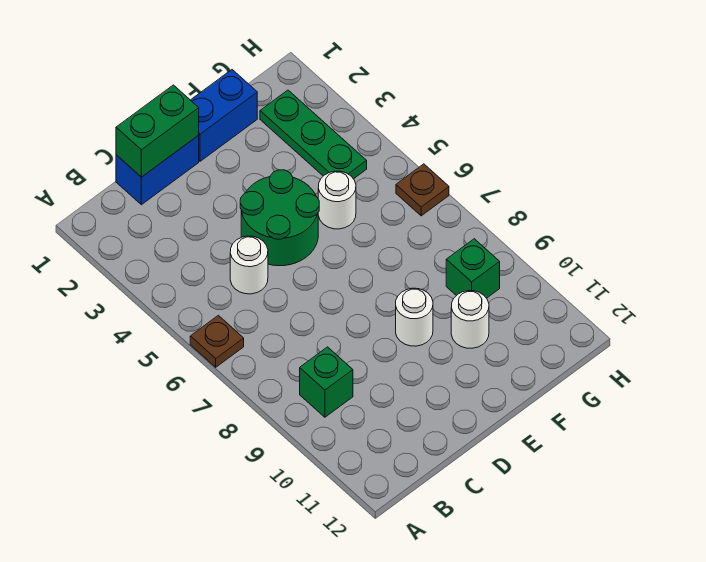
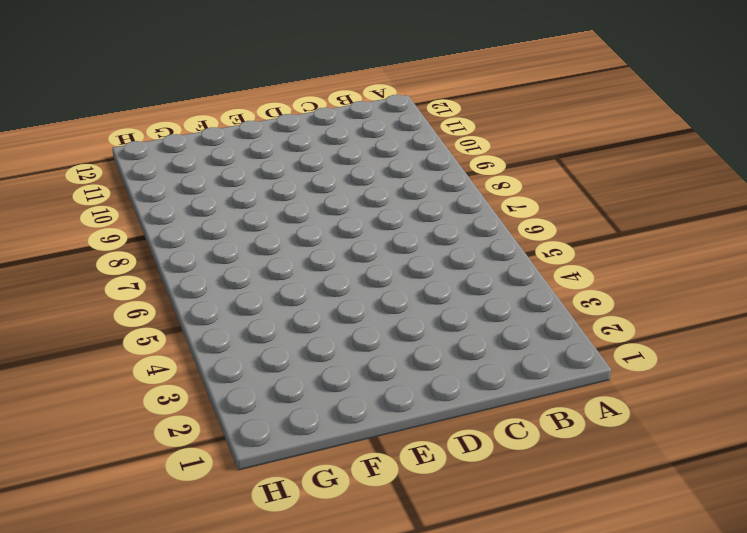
none -> brown plate A6 level 1
none -> green brick B9 level 1
none -> blue brick C1:D1 level 1

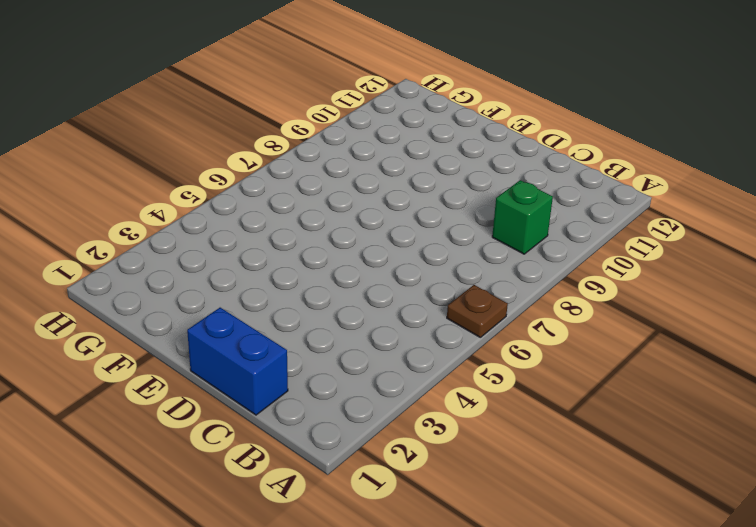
none -> white round brick C5 level 1
none -> green round brick D4:E5 level 1
none -> blue brick E1:F1 level 1

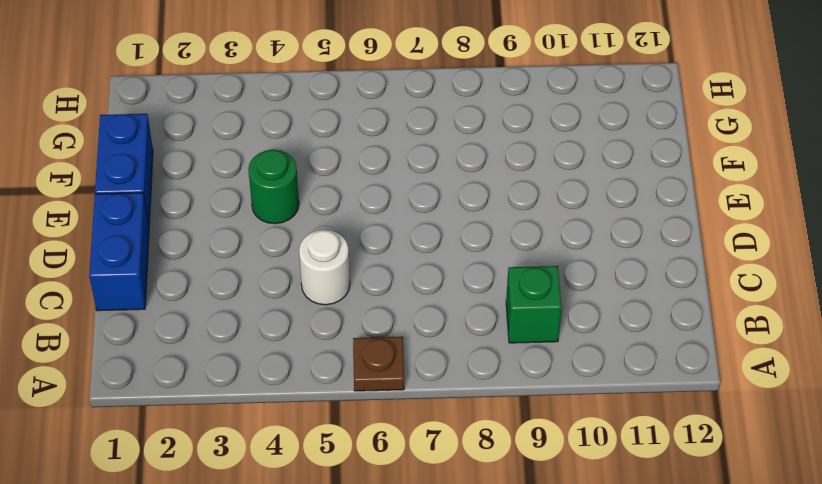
green round brick E4 level 1 -> green round brick D4:E5 level 1
none -> white round brick E9 level 1
none -> white round brick F5 level 1
none -> white round brick F10 level 1

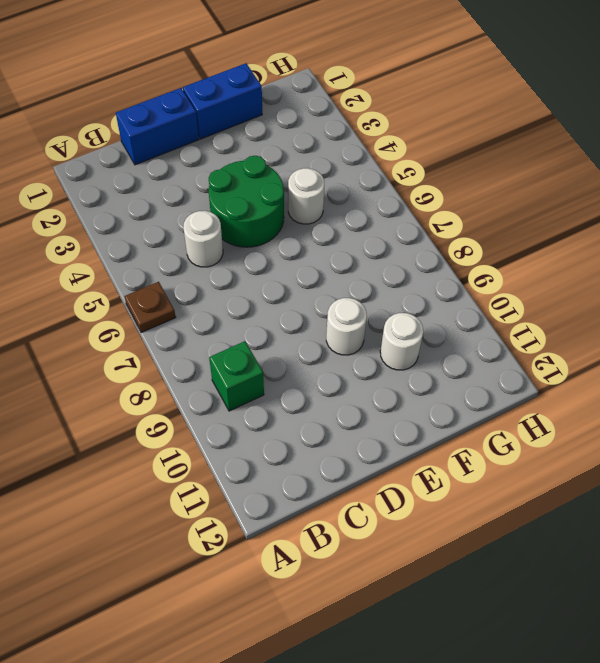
none -> green plate G2:G4 level 1
none -> green brick G9 level 1
none -> brown plate H6 level 1

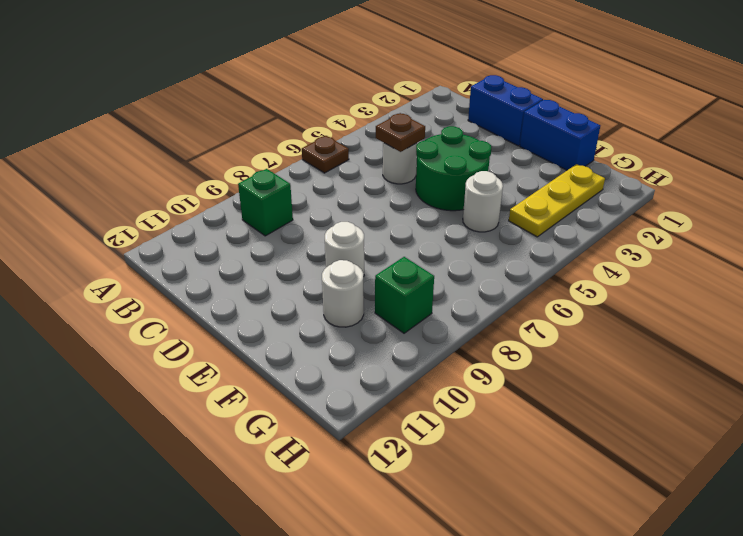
brown plate C5 level 2 -> brown plate H6 level 1
yellow plate G2:G4 level 1 -> green plate G2:G4 level 1
none -> green brick C1:D1 level 2

